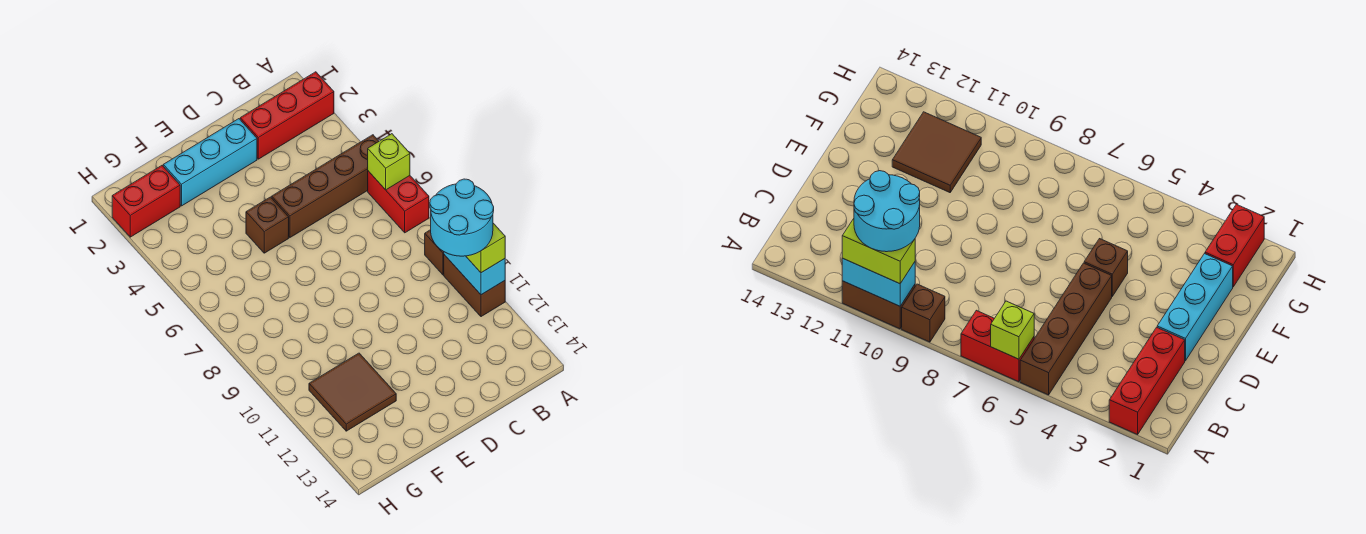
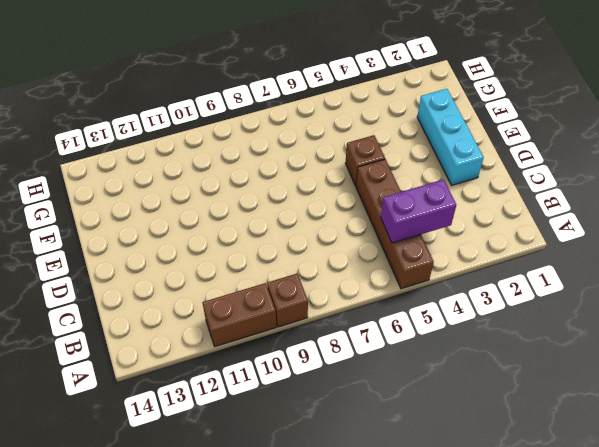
purple brick B4:B5 level 2 -> none
none -> red brick A2:C2 level 1
none -> red brick A6:A7 level 1
none -> brown tile F11:G12 level 1

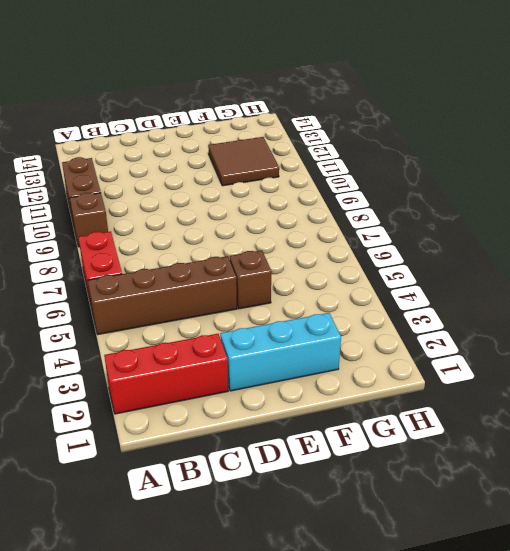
none -> red brick G2:H2 level 1
none -> lime brick A6 level 2
none -> cyan brick A10:A11 level 2

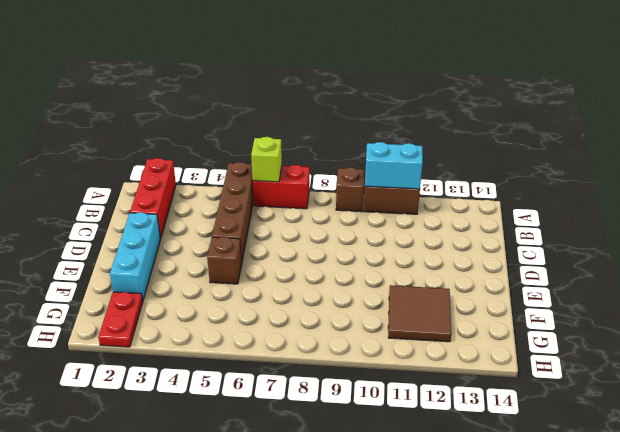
red plate G2:H2 level 1 -> red brick G2:H2 level 1
none -> lime brick A10:A11 level 3
none -> cyan round brick A10:B11 level 4

